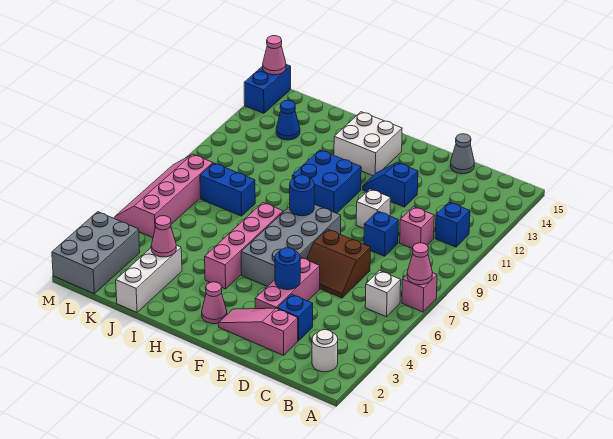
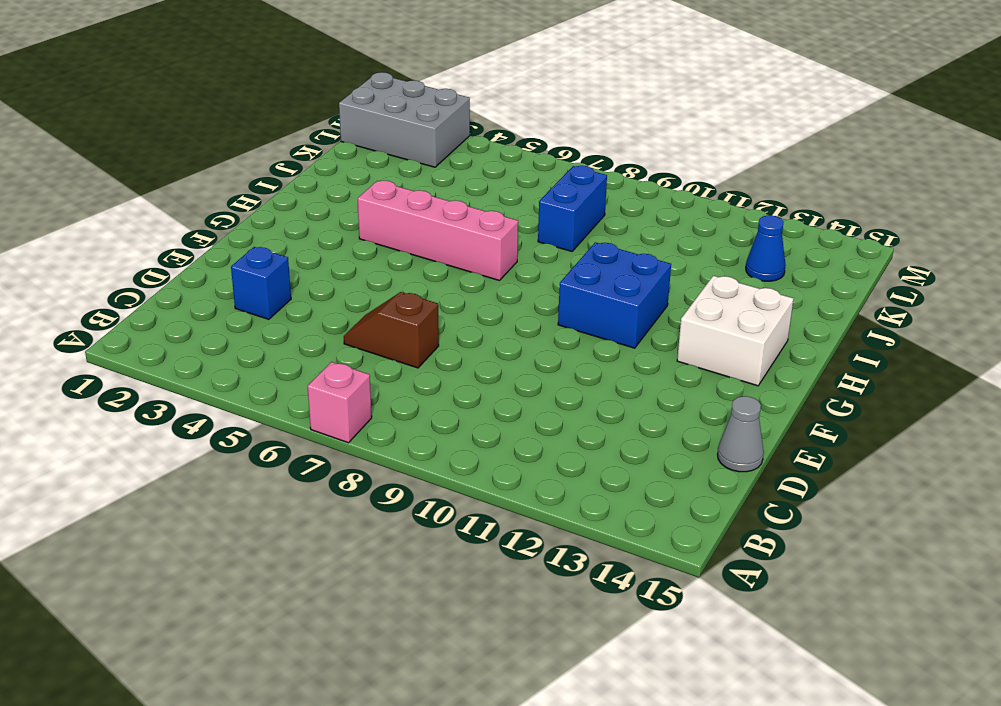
brown slope D6:D7 level 1 top 7 -> brown slope D6:E7 level 1 top 7
none -> white round brick B2 level 1
none -> white brick B6 level 1
none -> blue brick B11 level 1

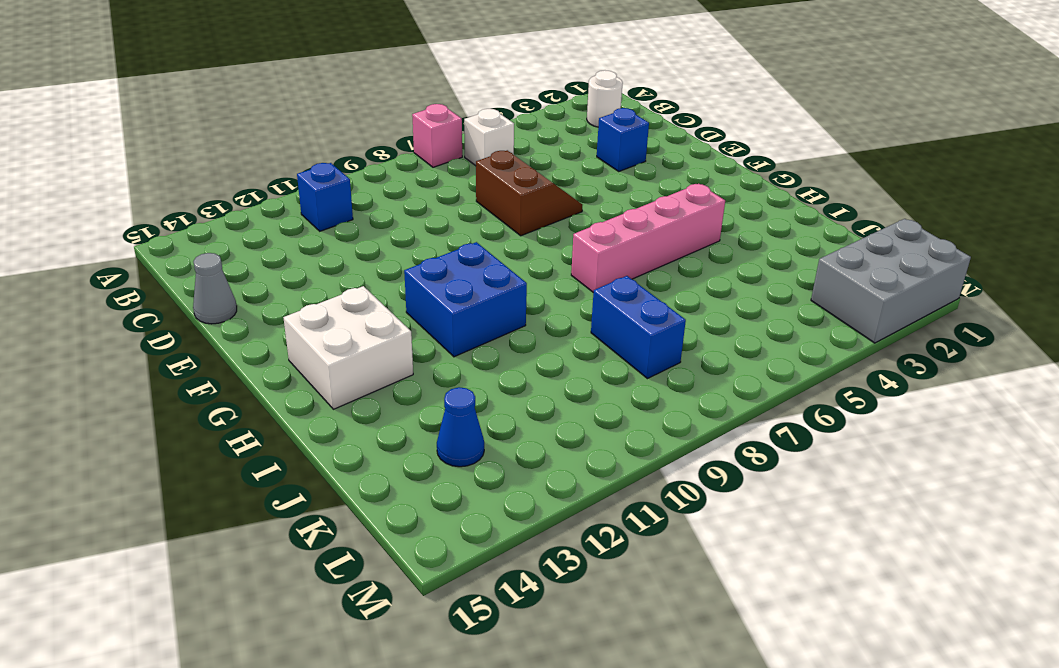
none -> pink brick C10 level 1
none -> pink slope D2:F2 level 1 top D
none -> blue brick D9 level 1

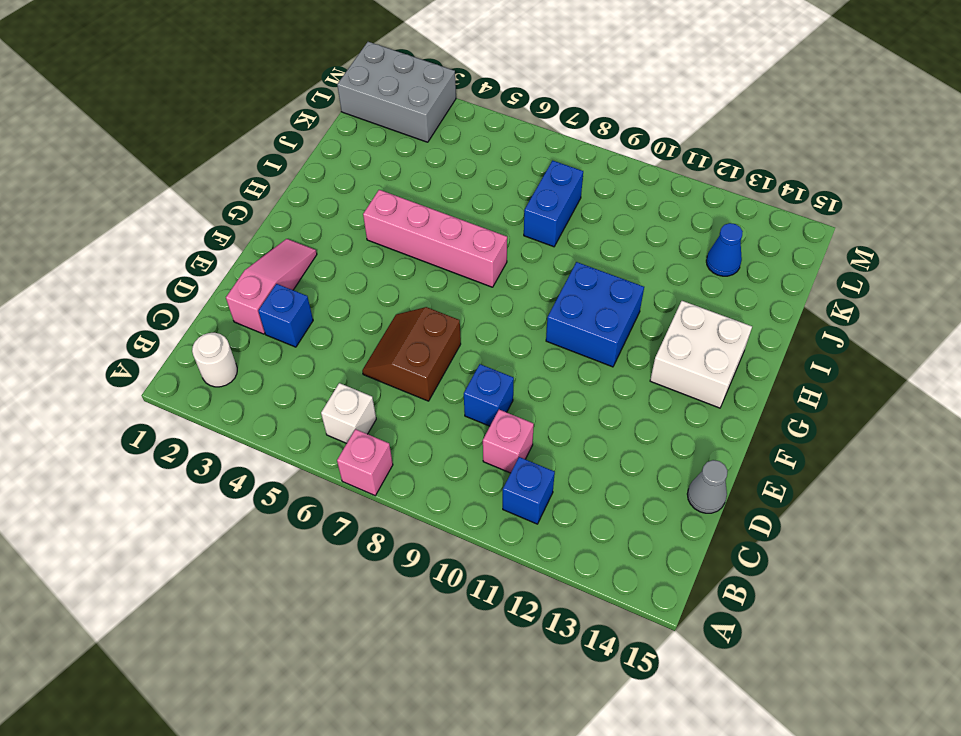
none -> pink brick E3:E5 level 1
none -> white brick E10 level 1
none -> blue slope E12:F12 level 1 top E

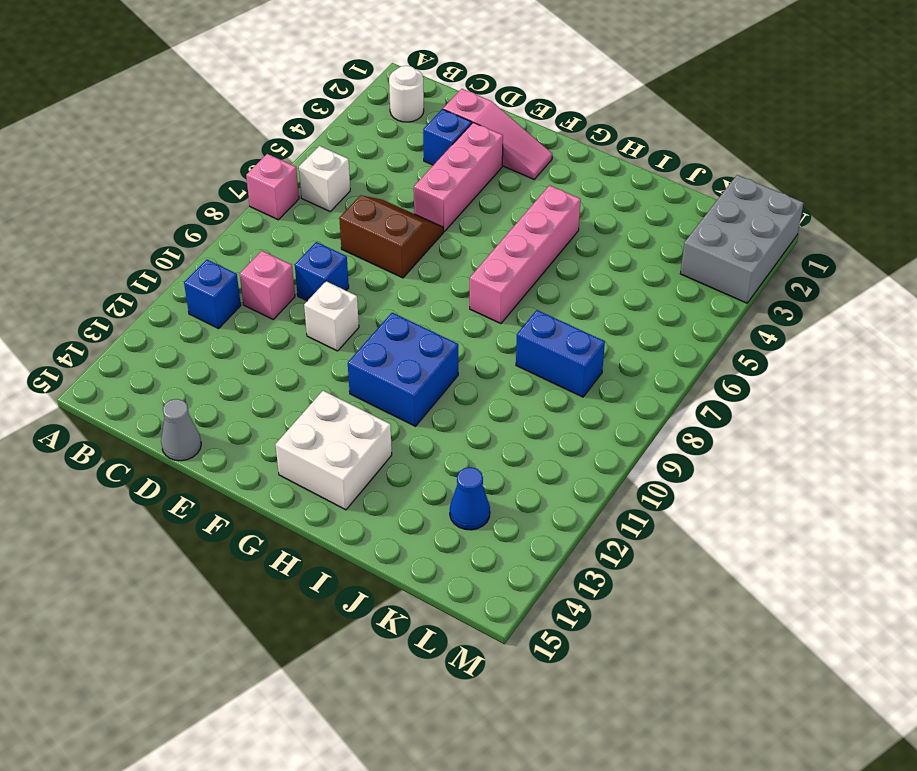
none -> blue slope E12:F12 level 1 top E
none -> grey brick F5:G8 level 1
none -> pink cone G2 level 1

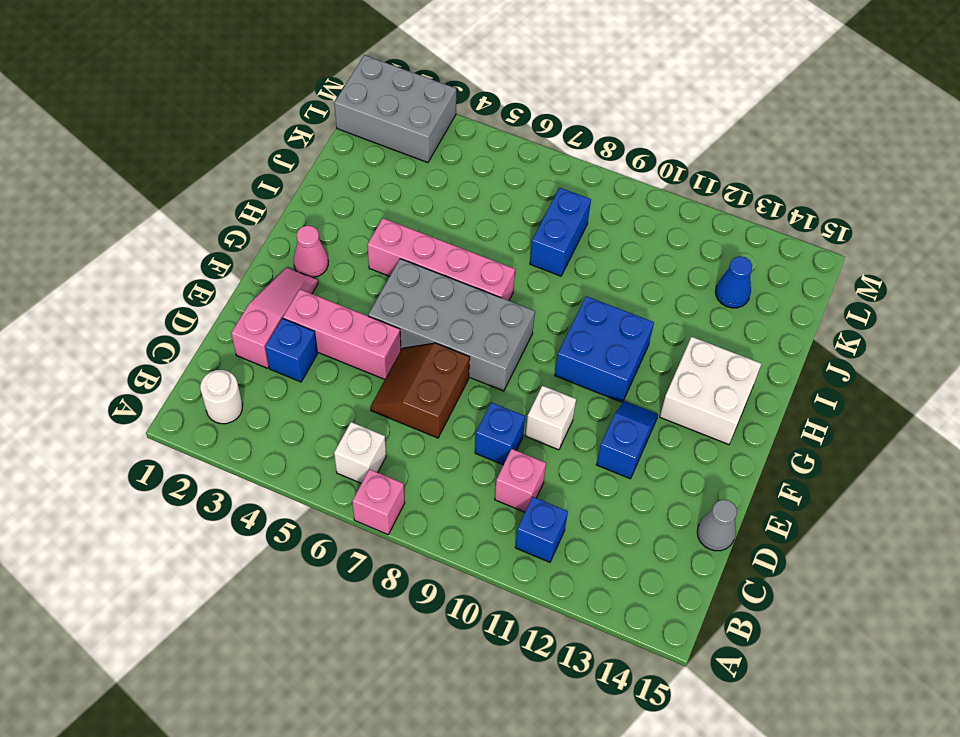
none -> white brick J1:J3 level 1
none -> pink slope L5:M8 level 1 top L
none -> blue brick M14:M15 level 1

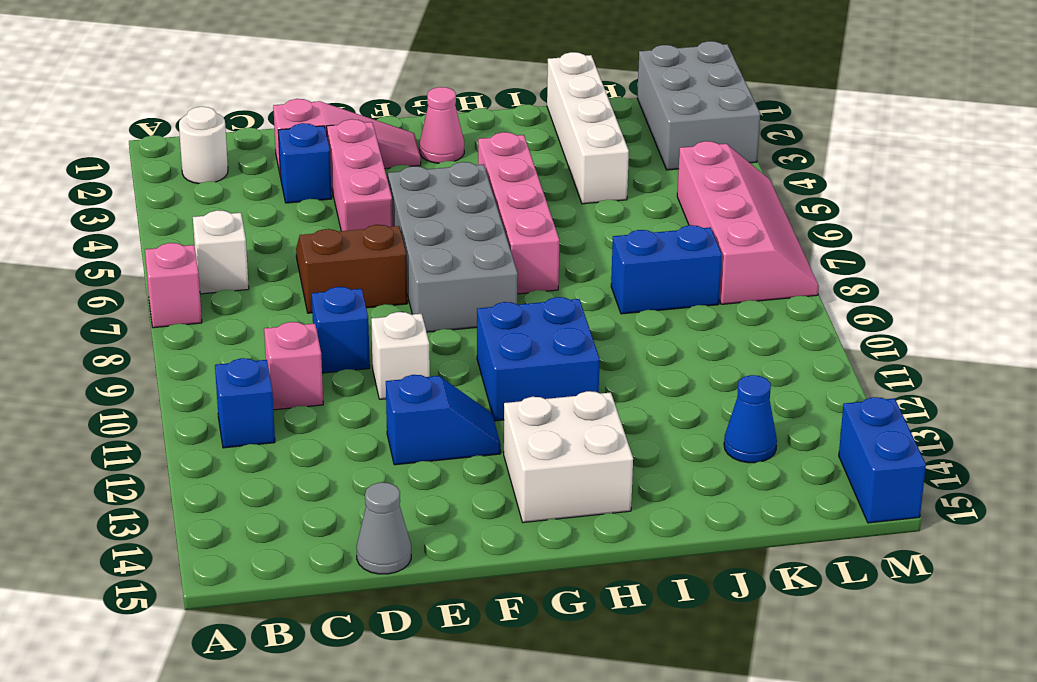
white brick J1:J4 level 1 -> white brick J1:J3 level 1
none -> pink cone A7 level 2
none -> blue round brick E4 level 2
none -> blue round brick G8 level 2

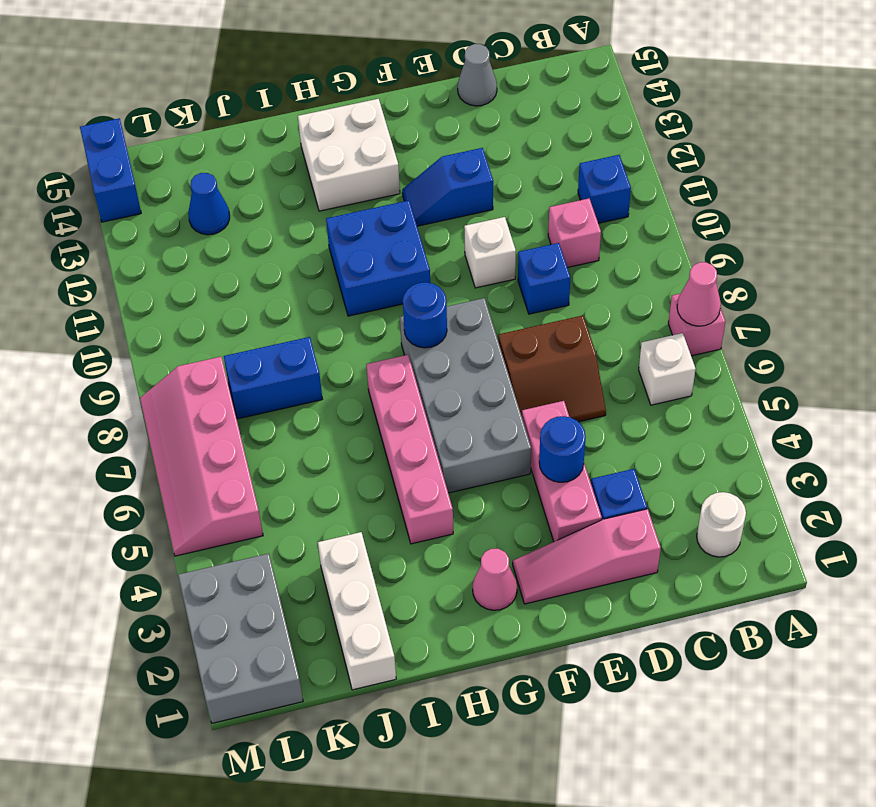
none -> pink cone J3 level 2
none -> pink cone M15 level 2

